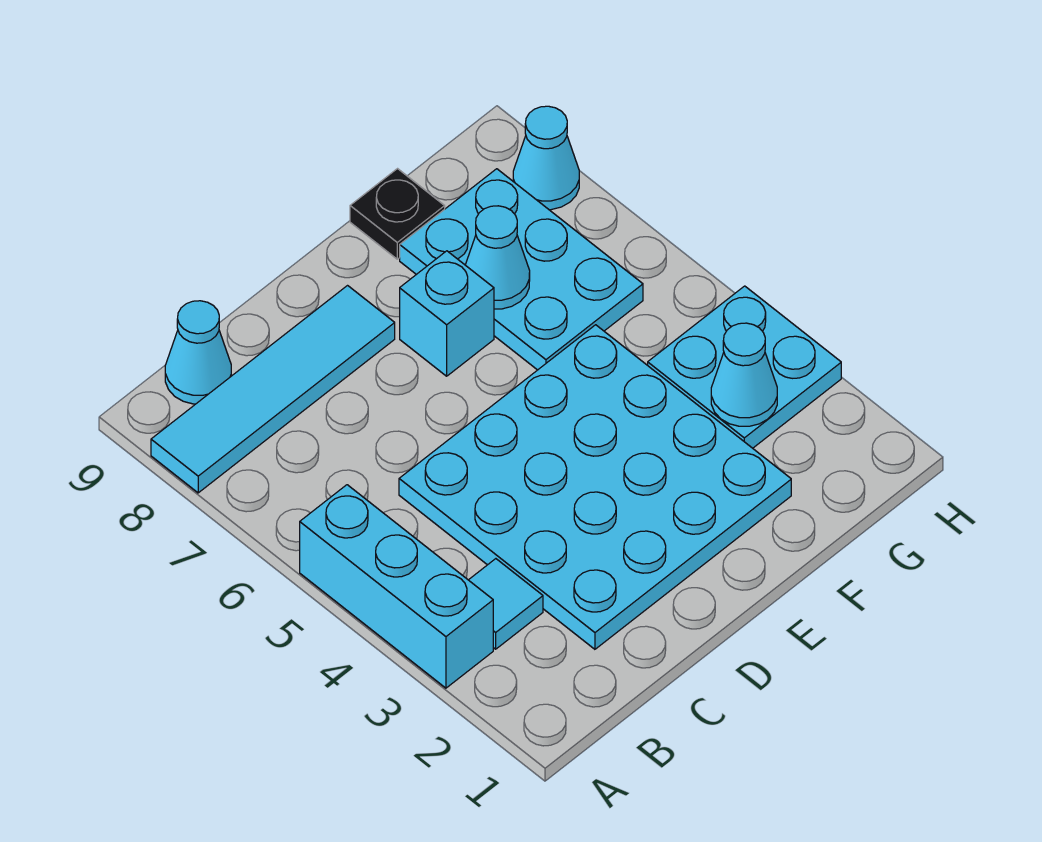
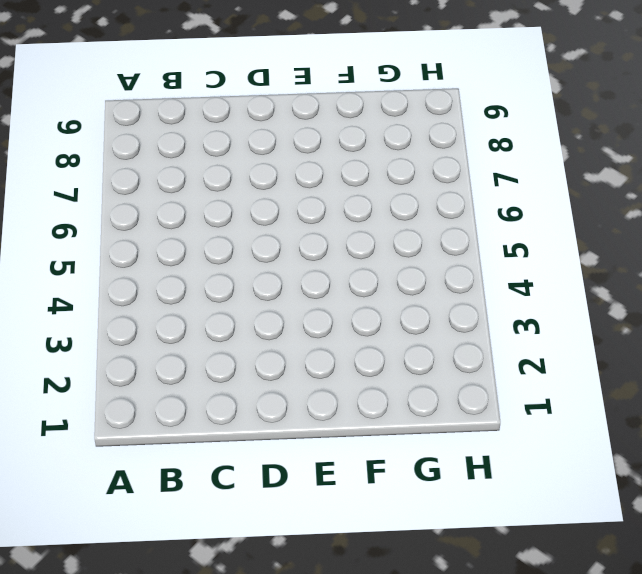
none -> cyan brick A3:A5 level 1
none -> cyan tile A8:D8 level 1
none -> cyan tile B3 level 1

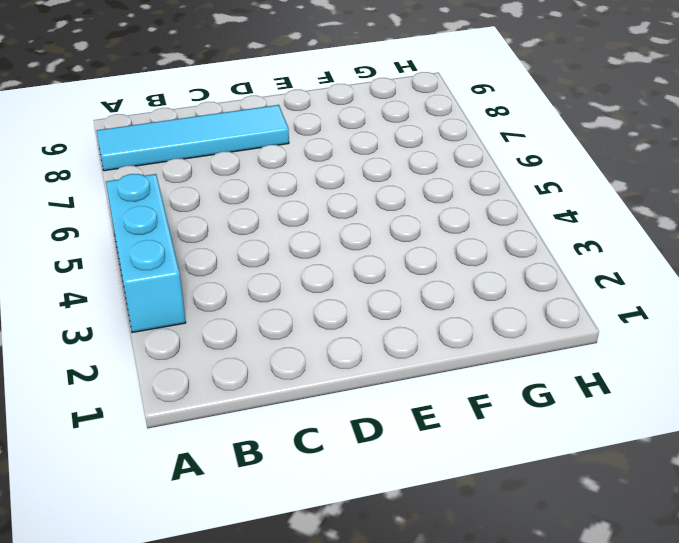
none -> cyan tile B3 level 1
none -> cyan cone B9 level 1
none -> cyan plate C2:F5 level 1

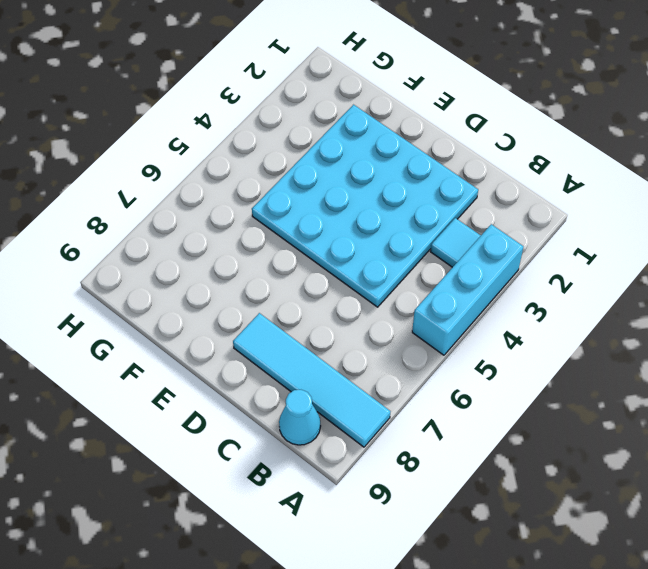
none -> cyan brick E7 level 1
none -> cyan plate F6:G8 level 1
none -> black plate F9 level 1

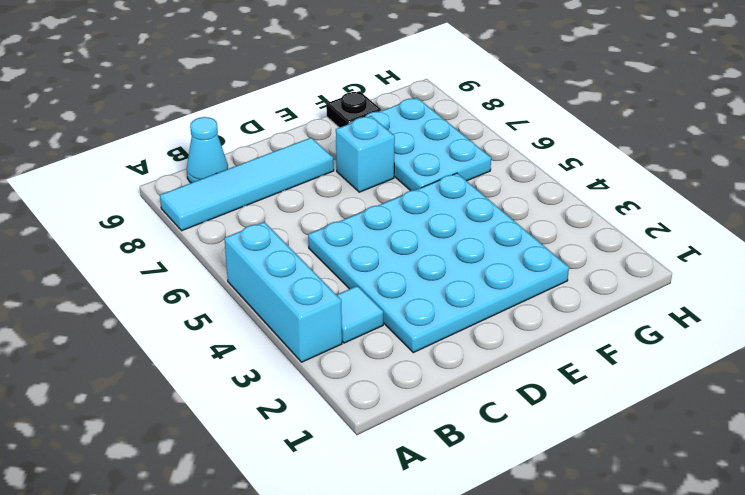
none -> cyan plate G3:H4 level 1
none -> cyan cone H8 level 1
none -> cyan cone F7 level 2

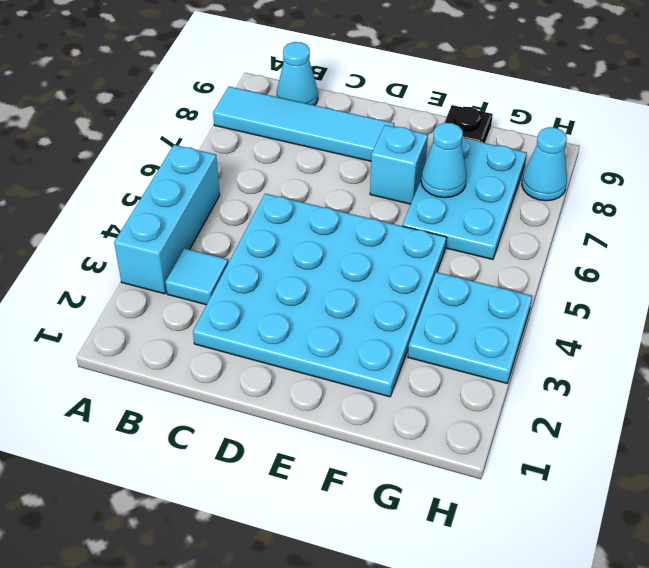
none -> cyan cone G3 level 2

